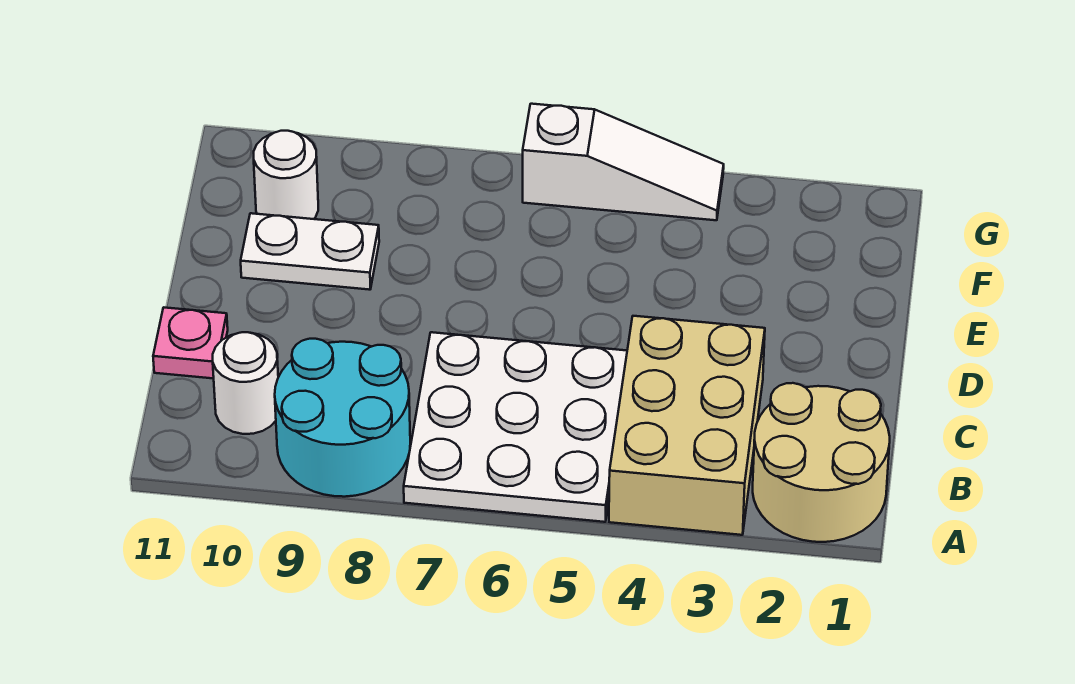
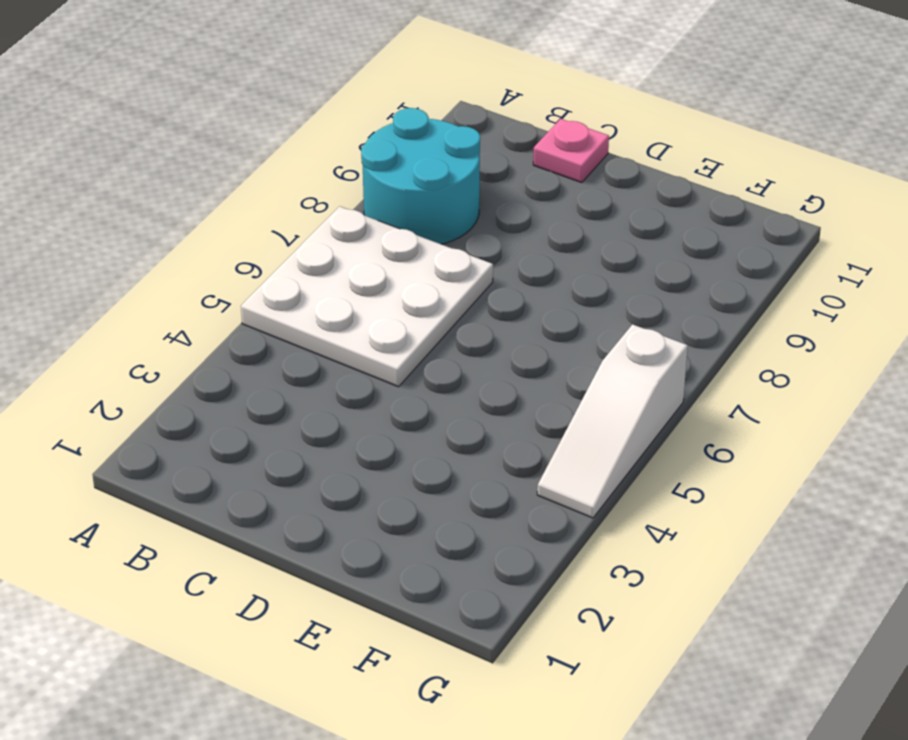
none -> tan round brick A1:B2 level 1
none -> tan brick A3:C4 level 1

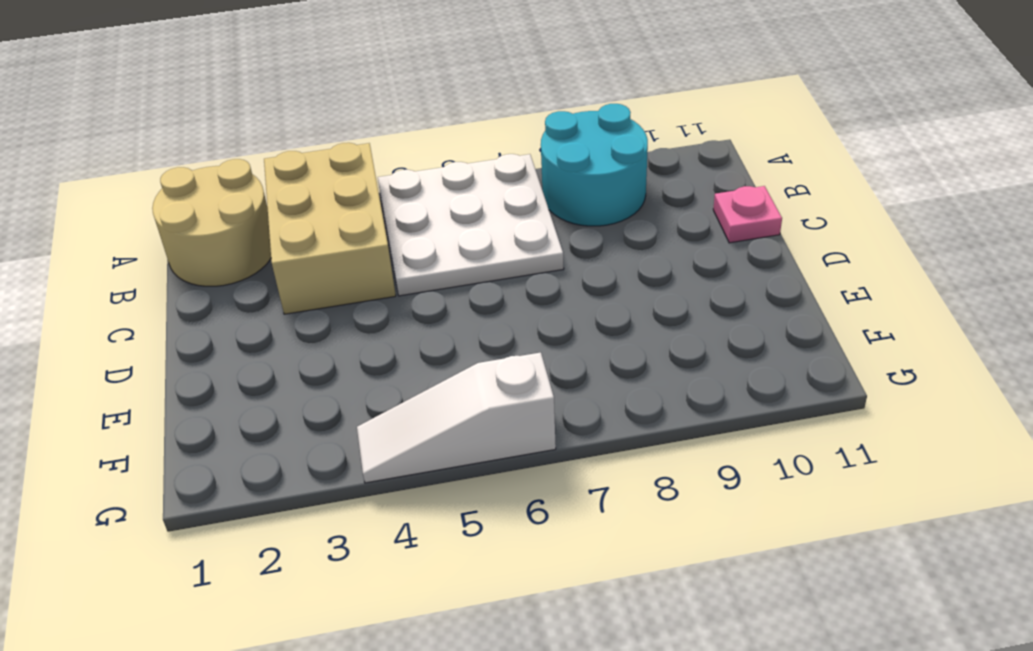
none -> white round brick B10 level 1
none -> white plate E9:E10 level 1

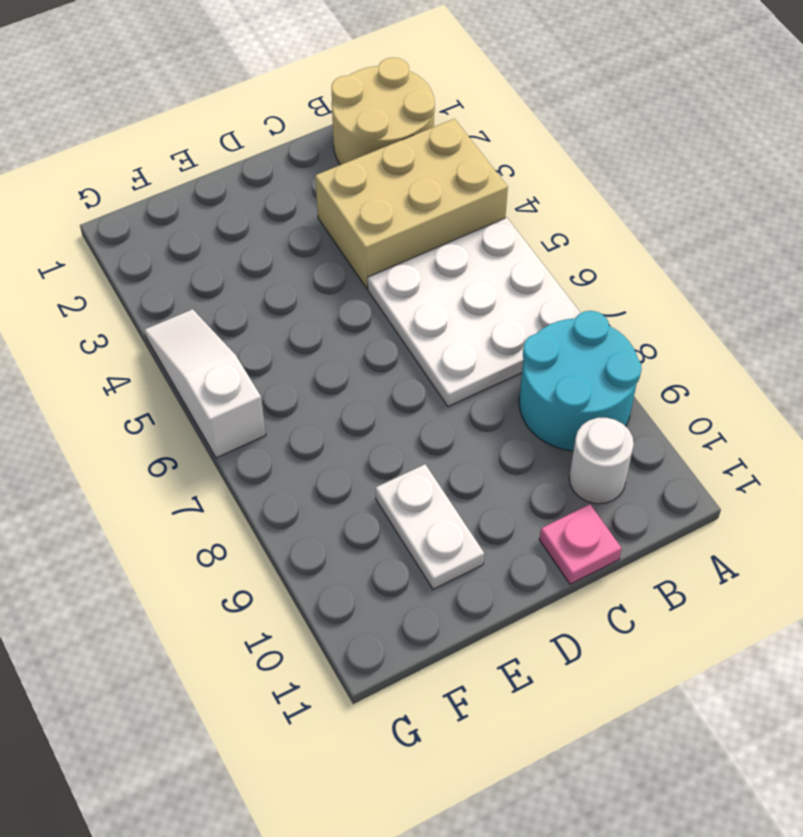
none -> white round brick F10 level 1

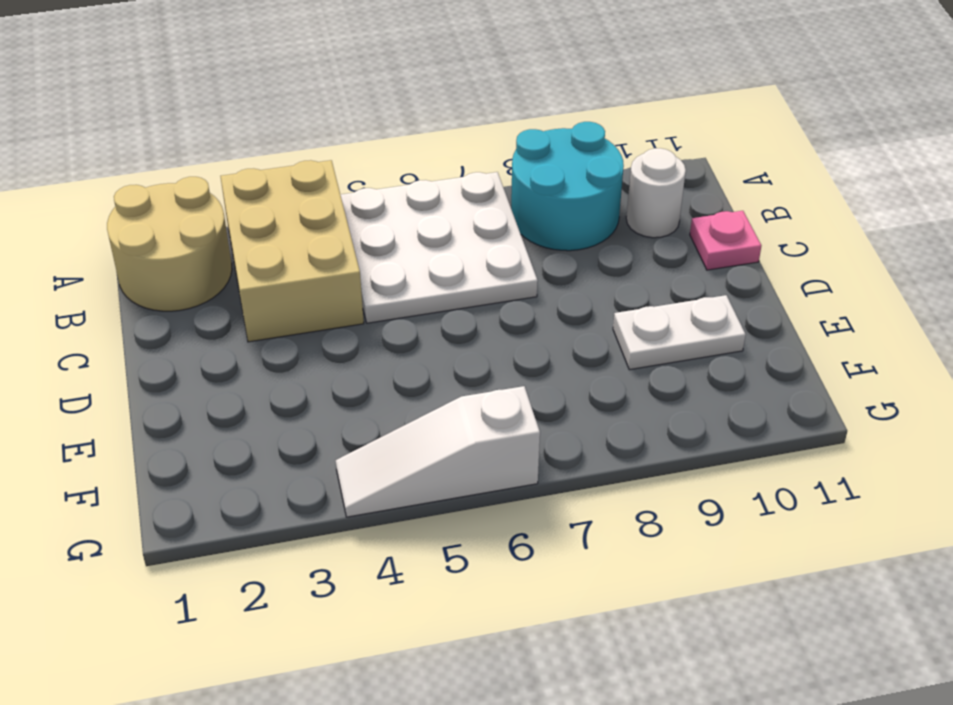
none -> white round brick F10 level 1

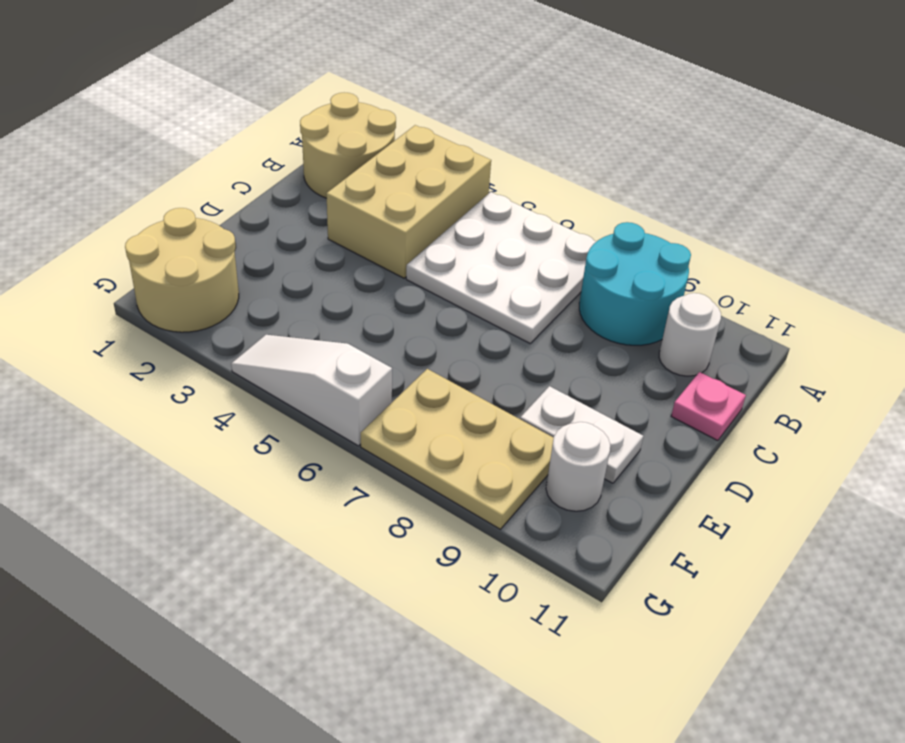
tan round brick F1:G2 level 1 -> none
tan plate F7:G9 level 1 -> none

